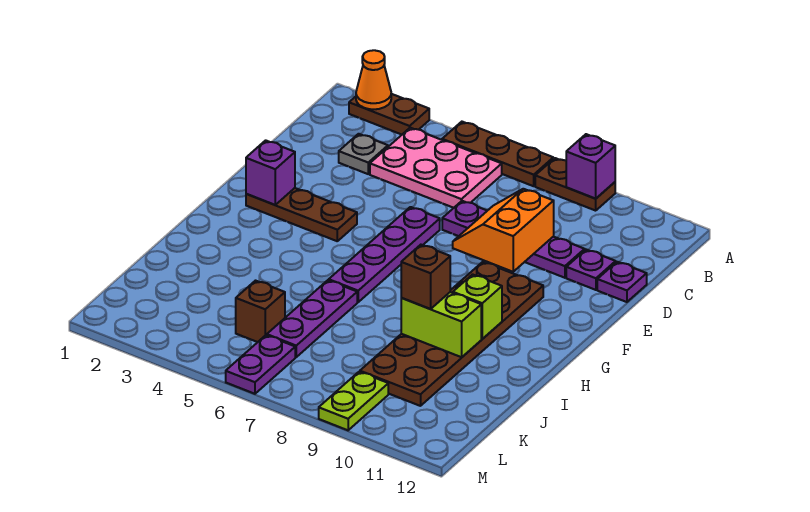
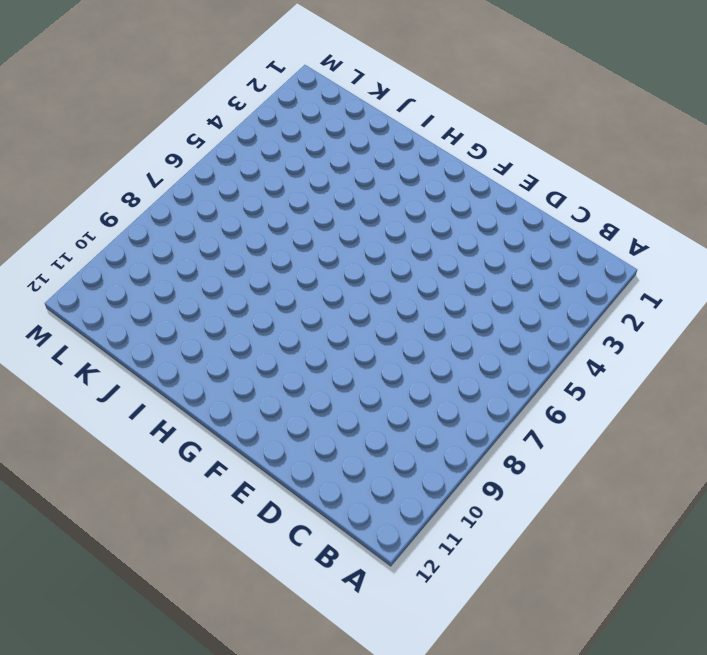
none -> brown plate A2:A3 level 1
none -> brown plate A5:A7 level 1
none -> brown plate A8:A9 level 1

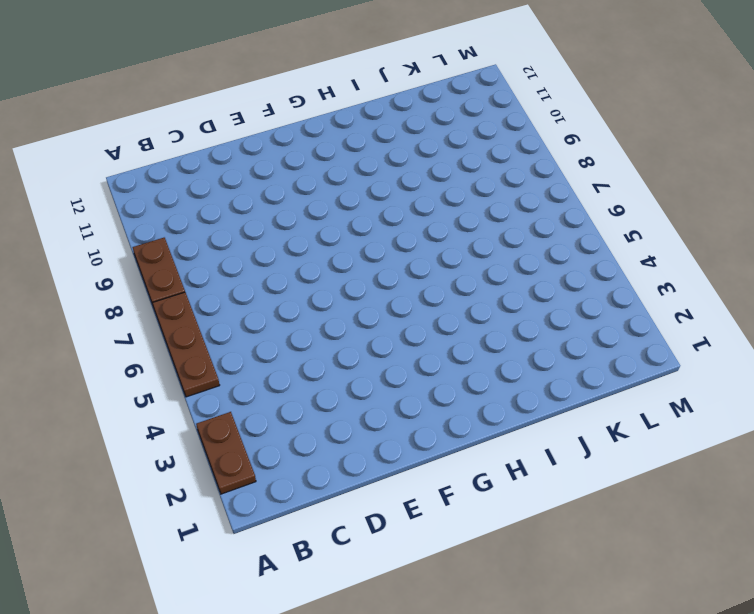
none -> pink plate B4:C6 level 1
none -> grey plate C3 level 1
none -> purple plate D7:D10 level 1

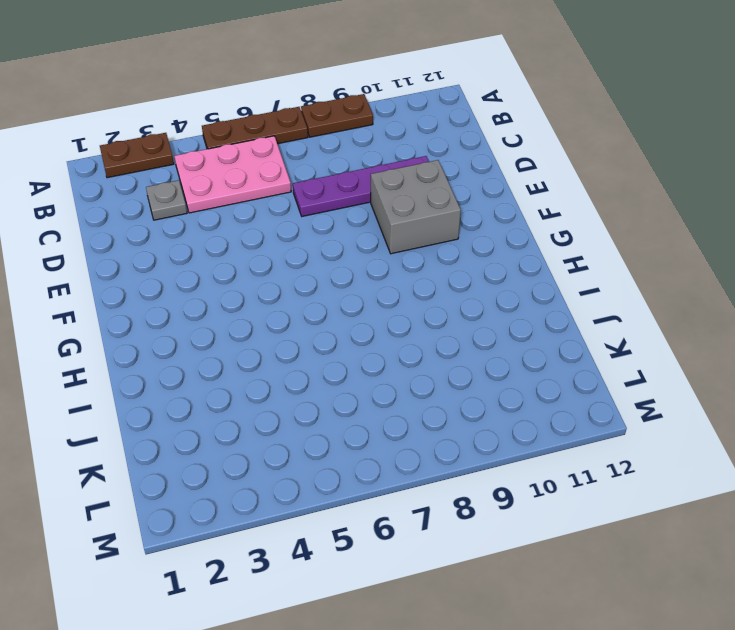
grey brick E9:F10 level 1 -> brown plate F9:K10 level 1
none -> purple plate D11 level 1
none -> purple plate D12 level 1
none -> purple plate E6:H6 level 1

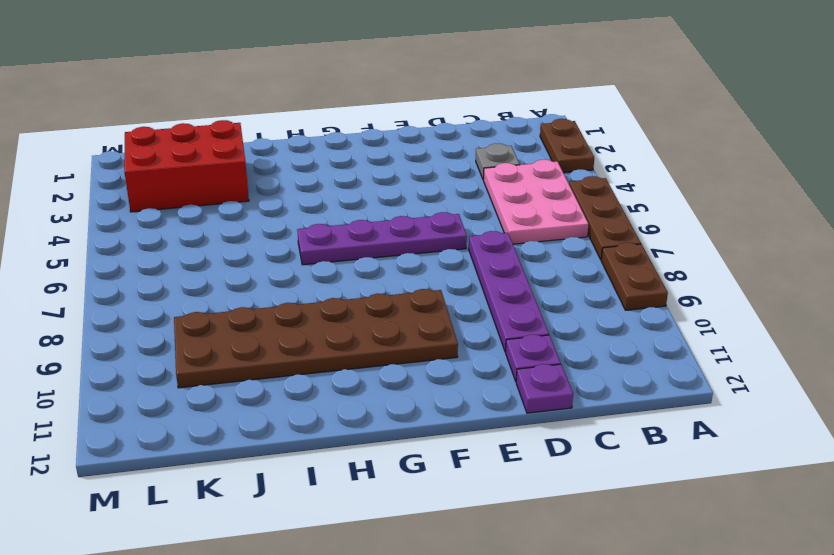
red brick J2:L3 level 1 -> none
none -> brown plate F2:F4 level 1
none -> purple plate I6:K6 level 1
none -> brown brick K5 level 1

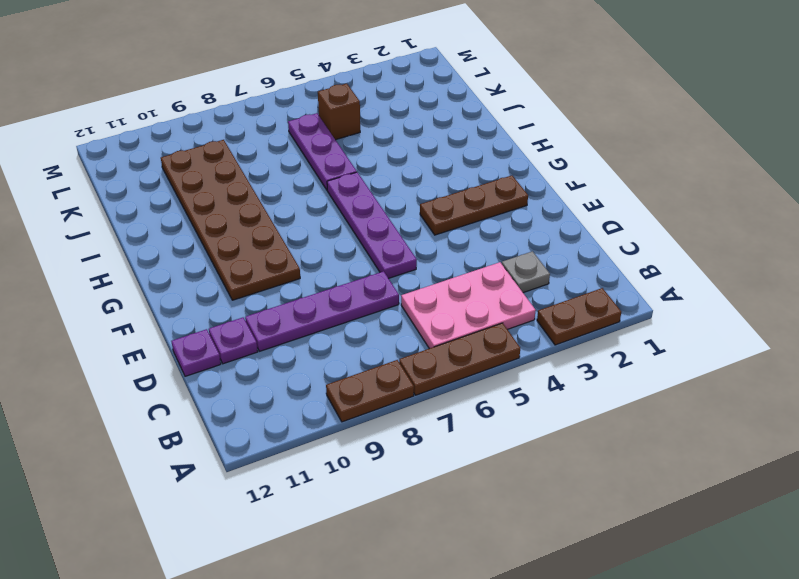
none -> purple plate L6:M6 level 1
none -> lime plate L9:M9 level 1
none -> orange cone A2 level 2

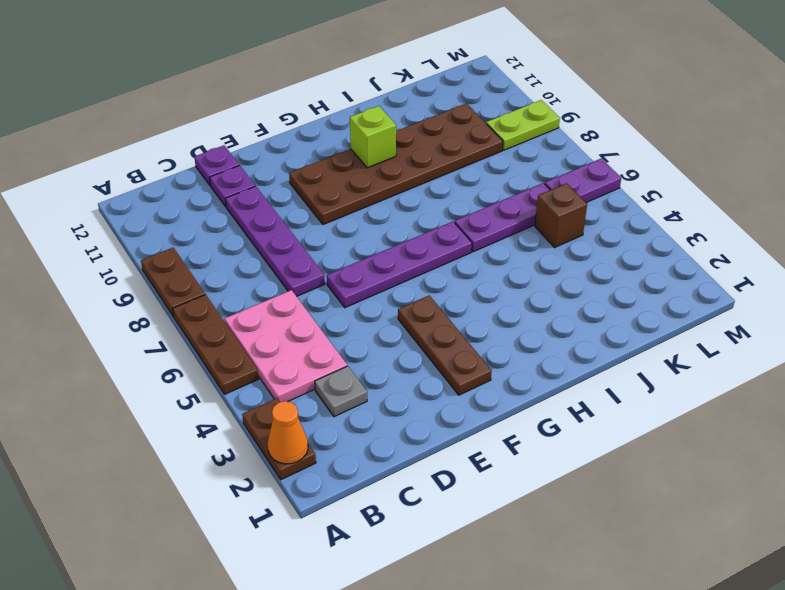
none -> purple brick A9 level 2
none -> orange slope D8:E9 level 2 top 9
none -> purple brick F2 level 2

